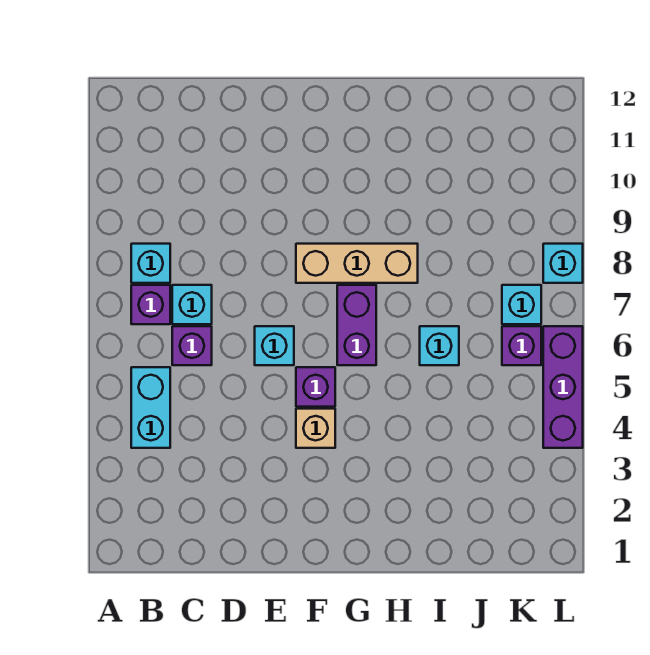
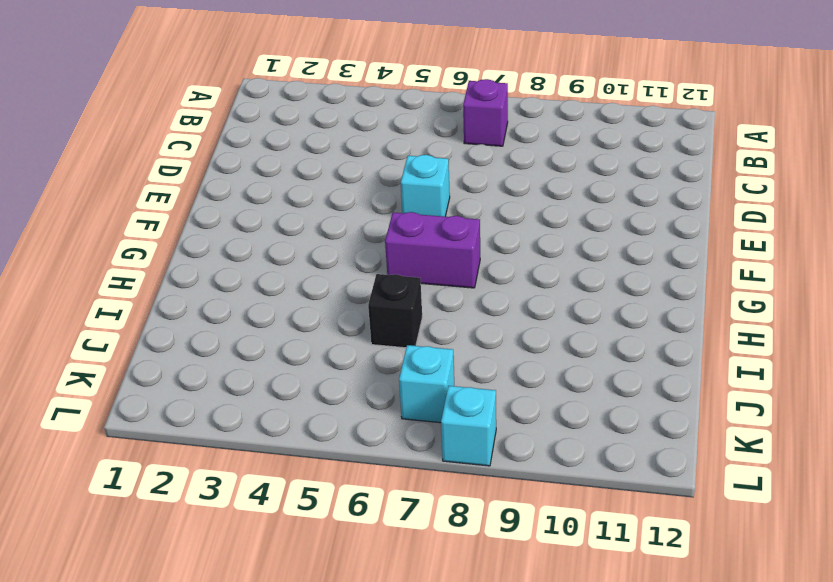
black brick I6 level 1 -> cyan brick I6 level 1
none -> cyan brick B4:B5 level 1
none -> cyan brick B8 level 1
none -> purple brick C6 level 1

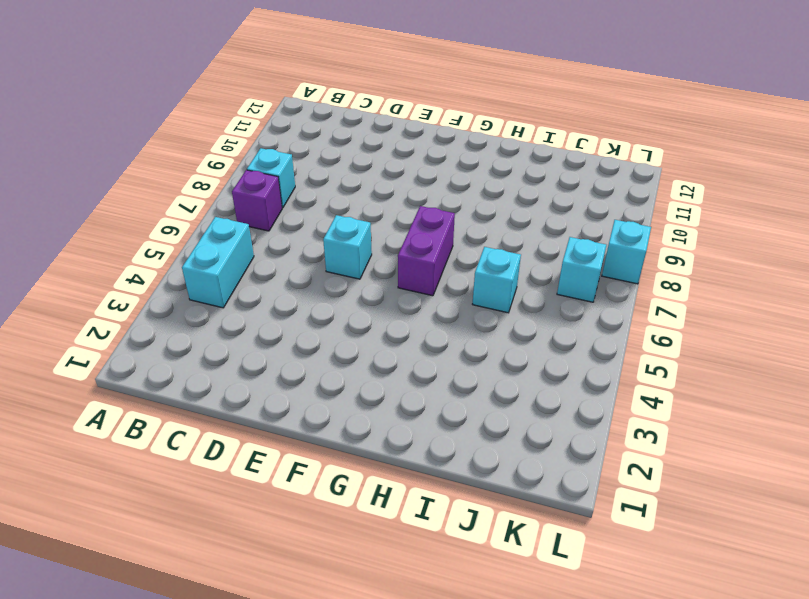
none -> purple brick C6 level 1
none -> cyan brick C7 level 1
none -> tan brick F4 level 1

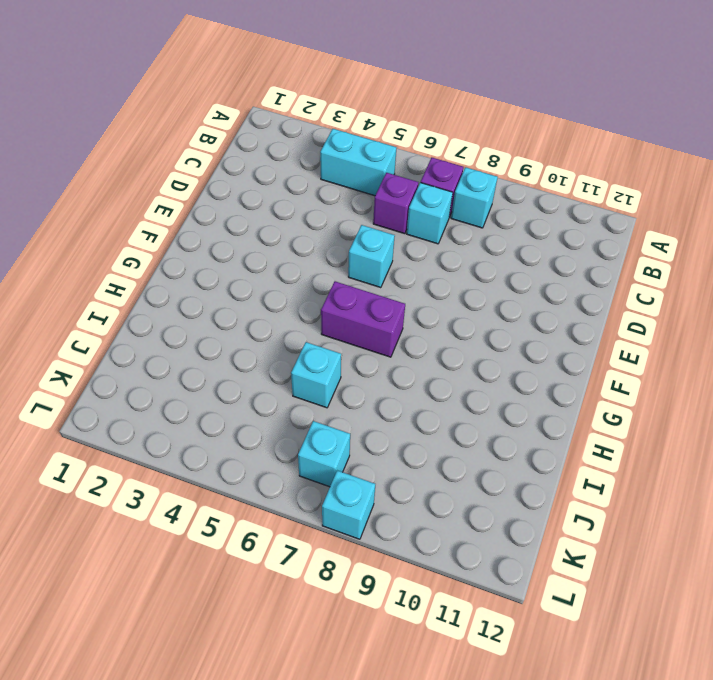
none -> tan brick F4 level 1
none -> purple brick F5 level 1
none -> tan brick F8:H8 level 1

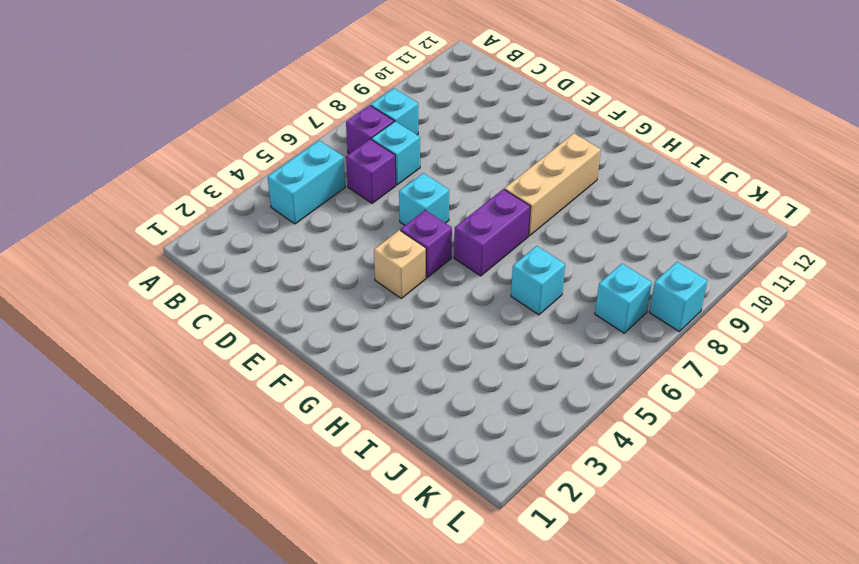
tan brick G8:G10 level 1 -> tan brick F8:H8 level 1
none -> purple brick K6 level 1
none -> purple brick L4:L6 level 1

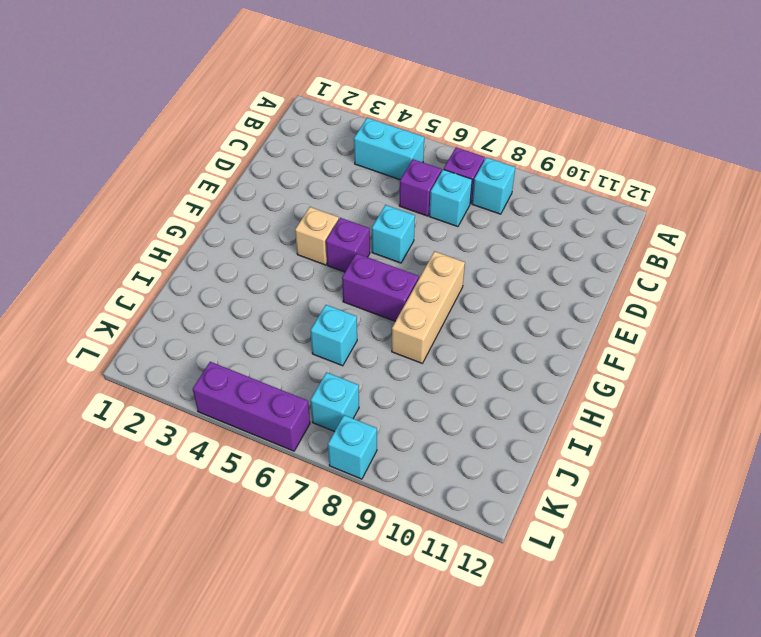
none -> purple brick K6 level 1

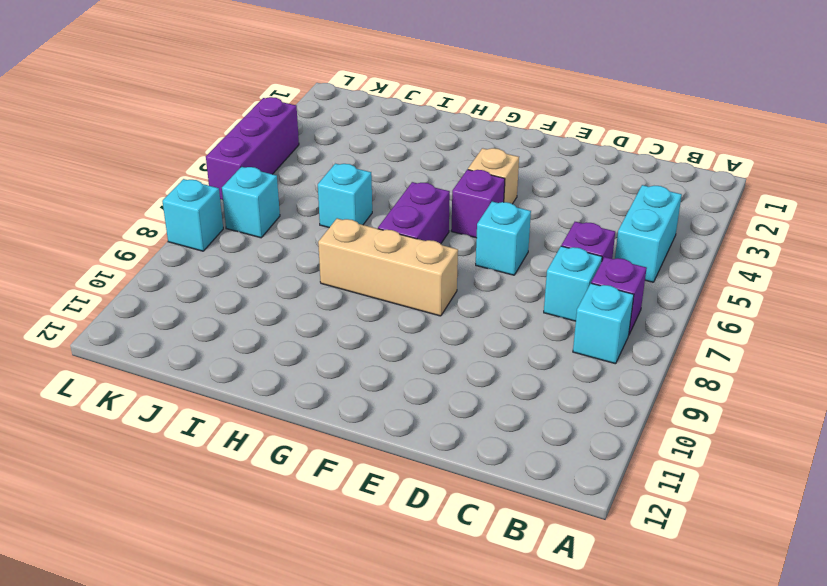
none -> purple brick K6 level 1

